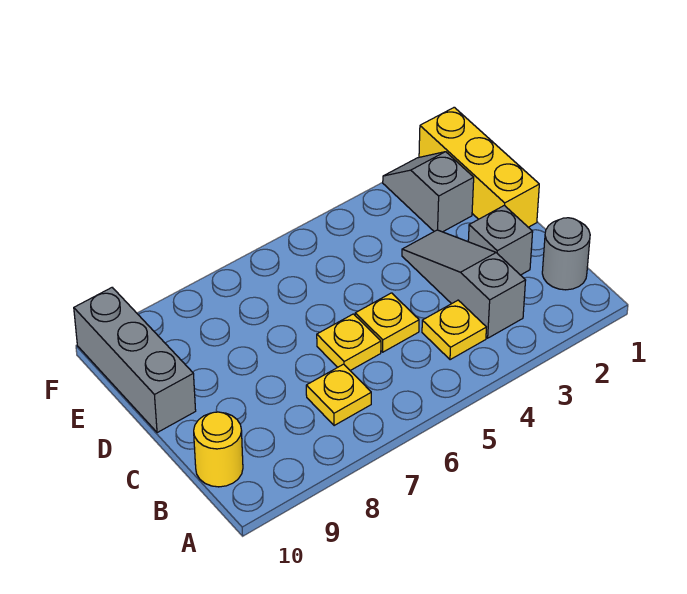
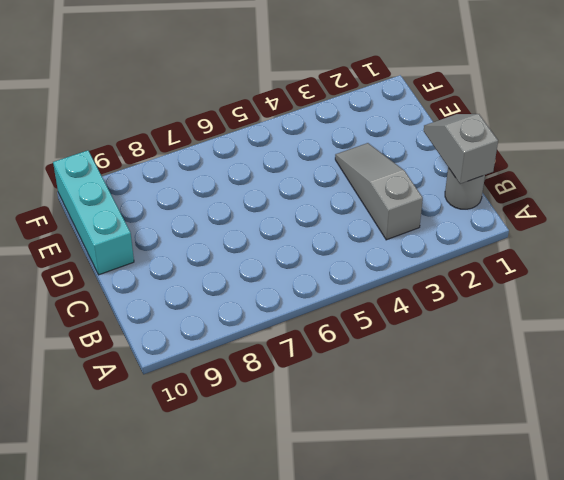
grey slope B1:C1 level 2 top B -> grey slope E2:F2 level 1 top E
cyan brick D10:F10 level 1 -> grey brick D10:F10 level 1
none -> yellow plate B4 level 1
none -> yellow plate B7 level 1

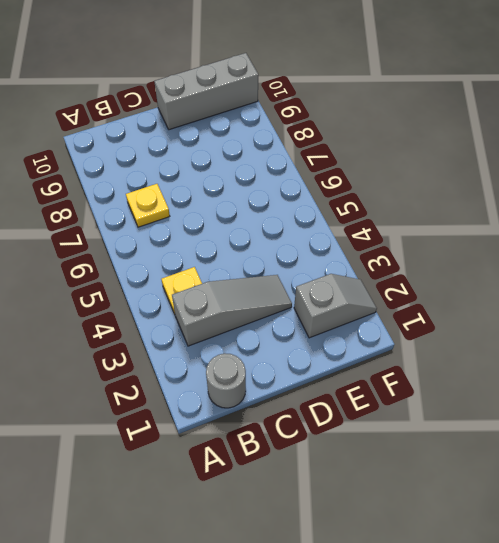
none -> yellow round brick B10 level 1
none -> grey brick C2 level 1

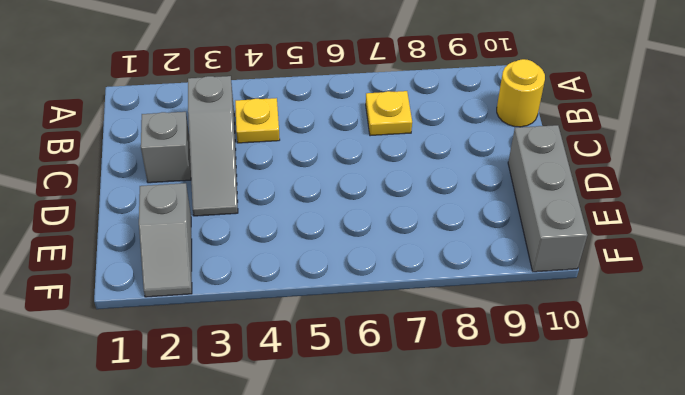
none -> grey round brick B1 level 1
none -> yellow plate C5 level 1

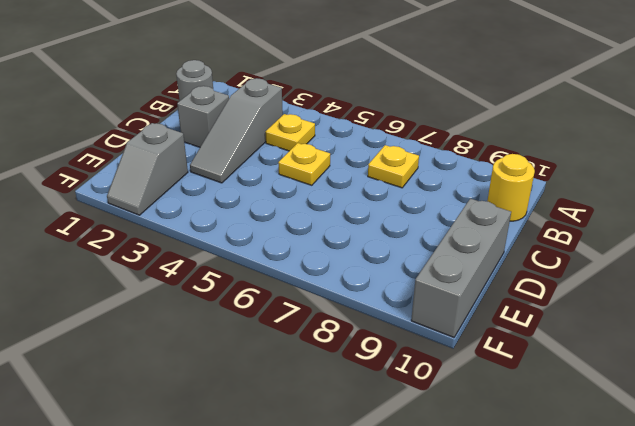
none -> yellow plate C6 level 1
none -> yellow brick D1:F1 level 1

